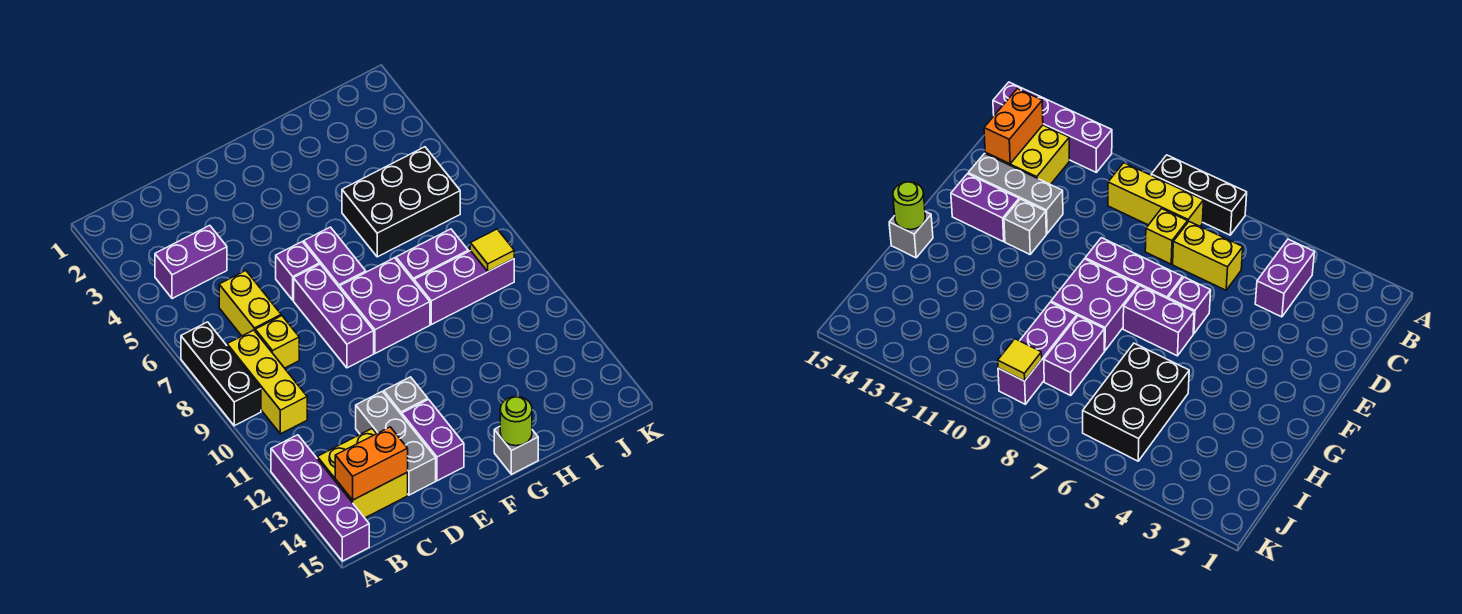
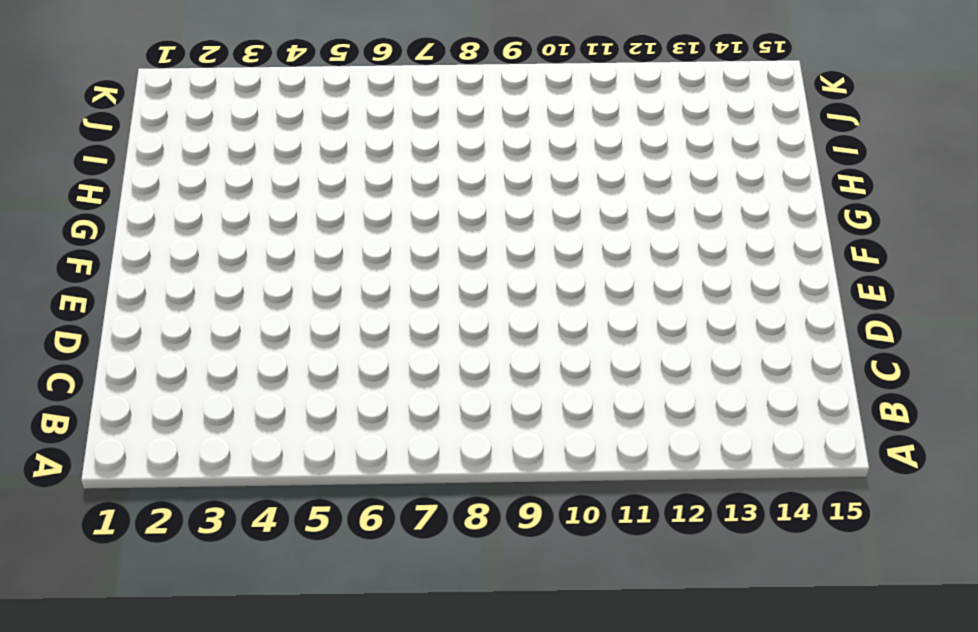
none -> black brick A7:A9 level 1
none -> purple brick A12:A15 level 1
none -> purple brick B4:C4 level 1

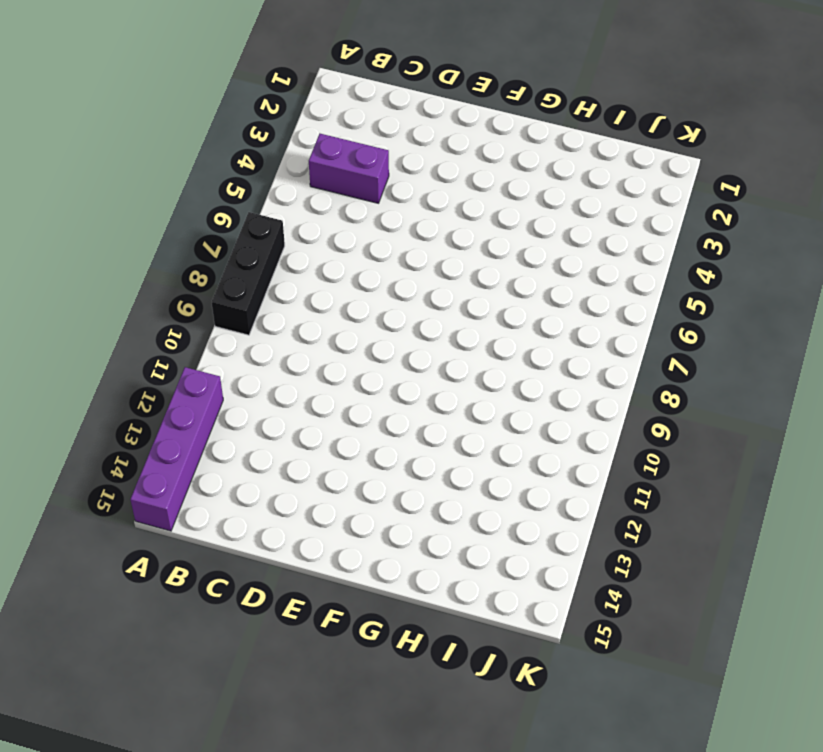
none -> yellow brick B8:B10 level 1
none -> yellow brick B13:C14 level 1
none -> yellow brick C6:C7 level 1

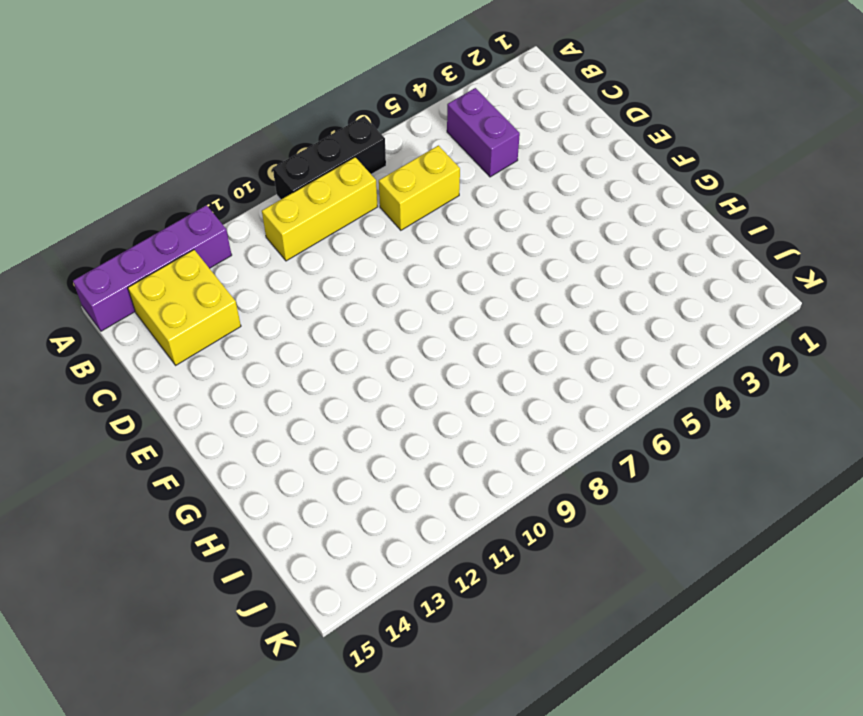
none -> yellow brick C8 level 1
none -> grey brick D12:D14 level 1
none -> purple brick E6 level 1

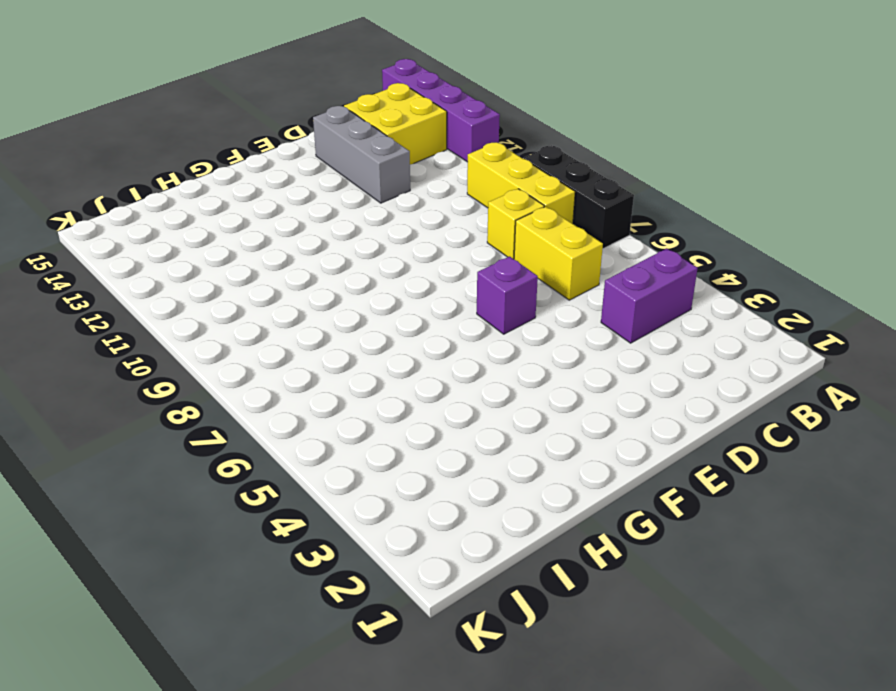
none -> purple brick E7:E9 level 1
none -> grey brick E12 level 1
none -> purple brick E13:E14 level 1

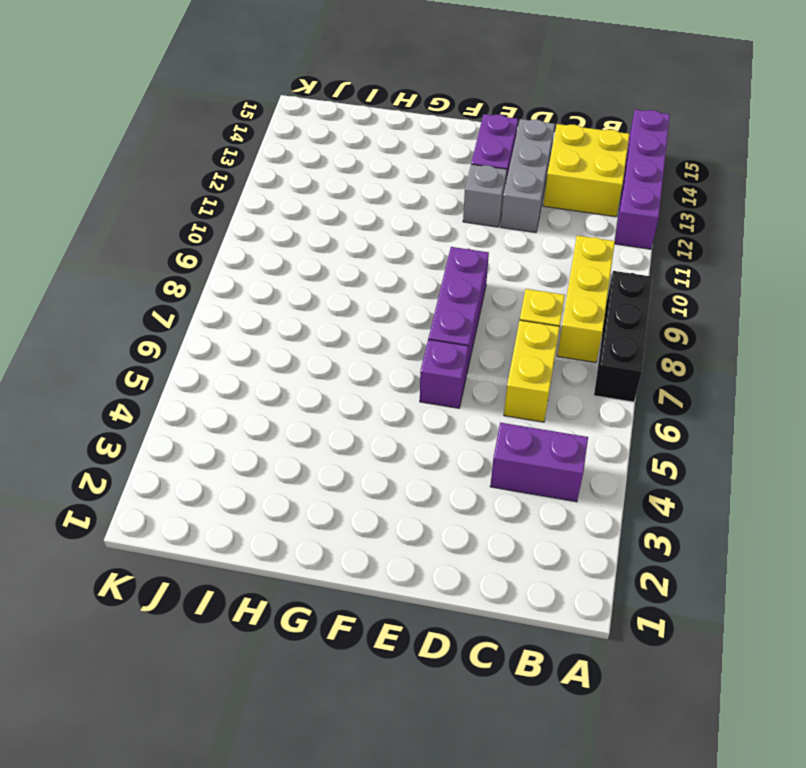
none -> purple brick F6:F7 level 1
none -> purple brick F8:G9 level 1
none -> grey brick G15 level 1

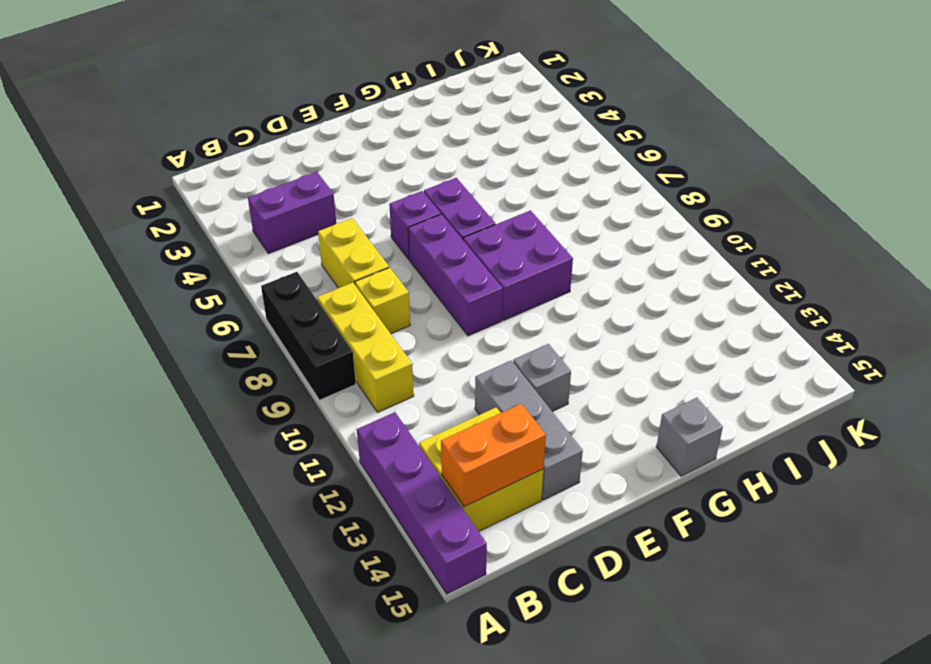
none -> purple brick E13:E14 level 1
none -> black brick H5:J6 level 1
none -> purple brick H8:I8 level 1

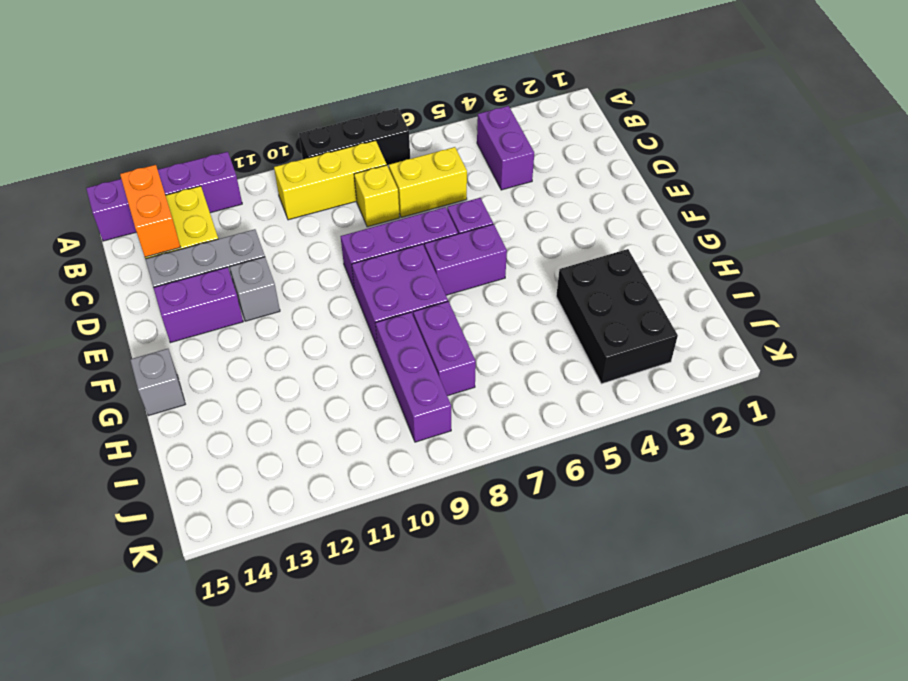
black brick H3:J4 level 1 -> black brick H5:J6 level 1
none -> lime round brick G15 level 2
none -> yellow tile J9 level 2

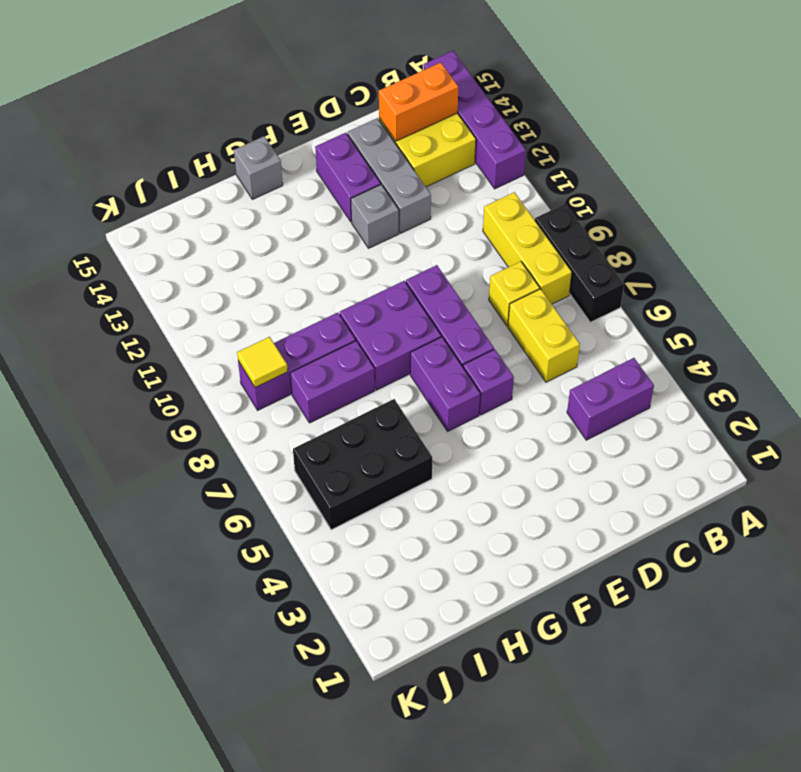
none -> lime round brick G15 level 2

